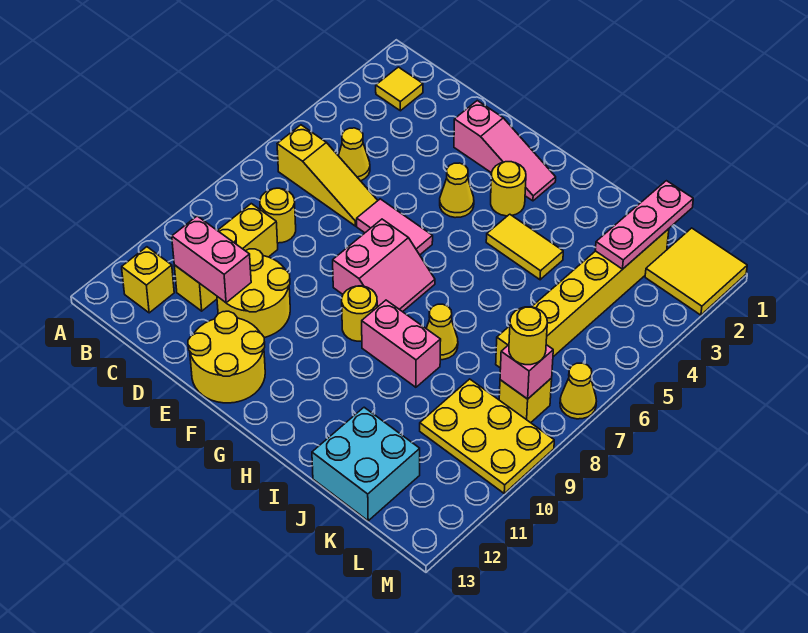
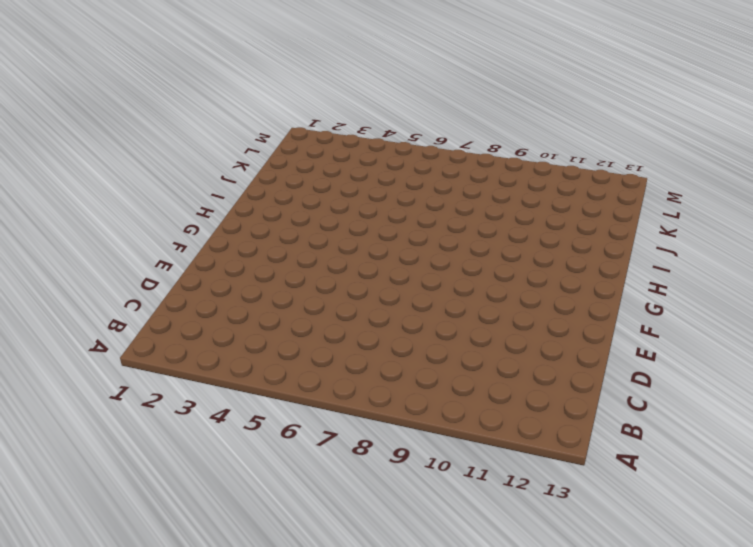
none -> yellow tile B2 level 1
none -> yellow slope B6:D6 level 1 top B
none -> yellow brick B12 level 1

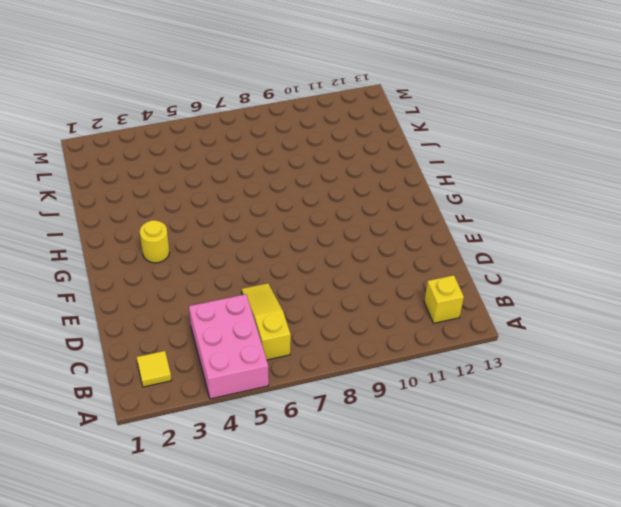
pink brick A4:C5 level 1 -> yellow cone C5 level 1
none -> yellow round brick C8 level 1
none -> yellow brick C9:C11 level 1
none -> yellow round brick D10:E11 level 1

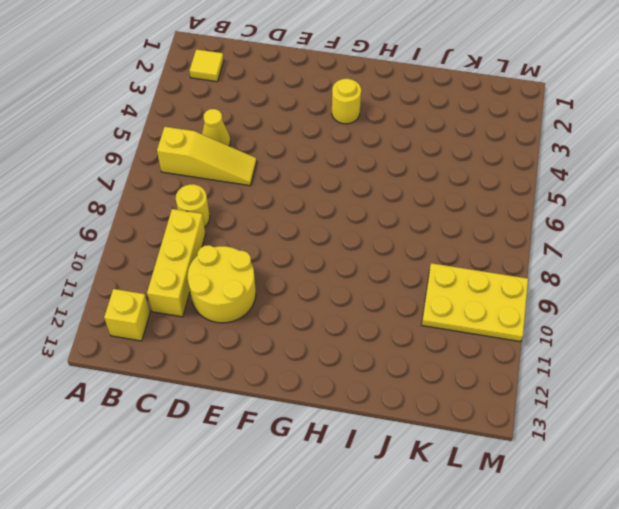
none -> pink slope E2:G2 level 1 top E
none -> pink tile E6:F6 level 1
none -> yellow round brick E12:F13 level 1

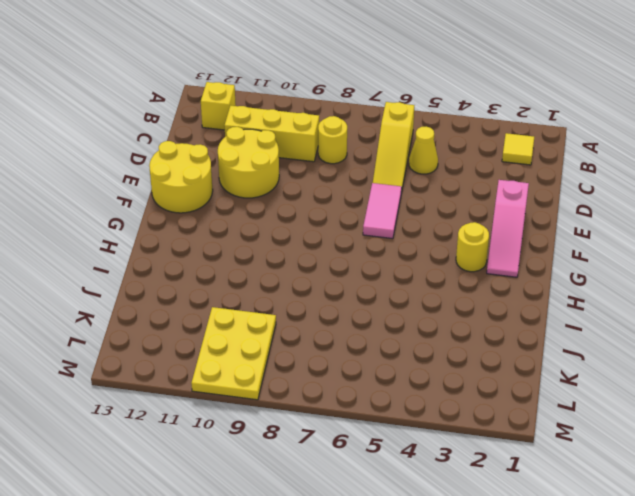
none -> yellow cone F4 level 1
none -> pink slope F7:G8 level 1 top F
none -> yellow round brick G9 level 1

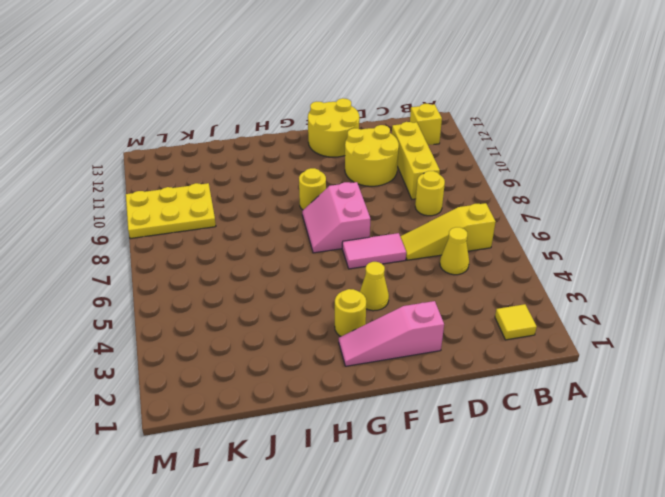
none -> yellow tile H4:I4 level 1
none -> pink brick H9:I9 level 1
none -> yellow cone I8 level 1

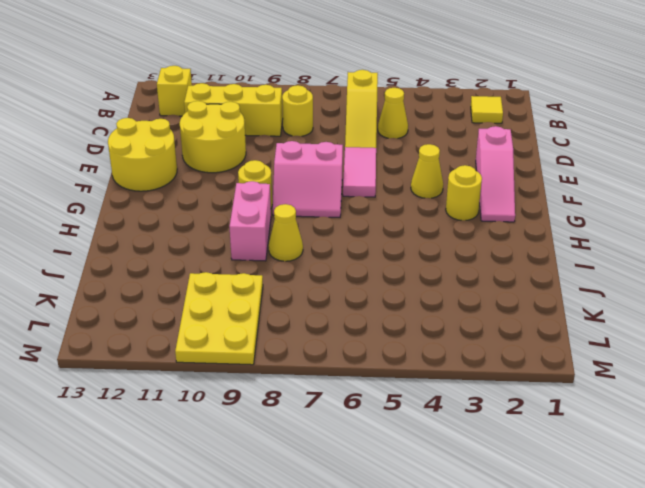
none -> yellow tile H4:I4 level 1
none -> cyan brick J12:K13 level 1
none -> yellow brick K2:K7 level 1

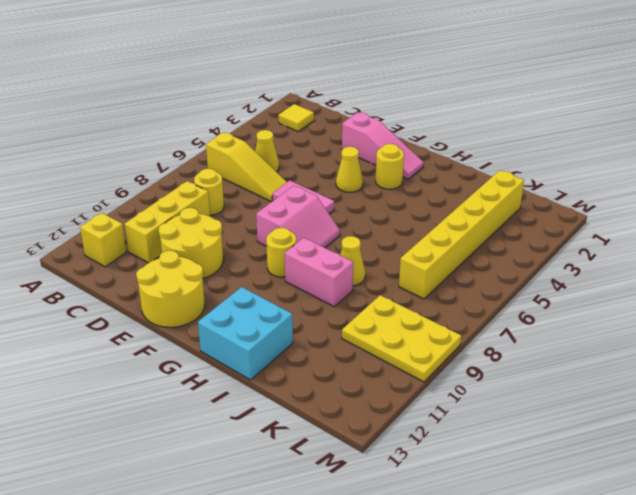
cyan brick H12:I13 level 1 -> cyan brick J12:K13 level 1
none -> yellow tile H4:I4 level 1
none -> yellow tile L1:M2 level 1
none -> yellow brick L8 level 1

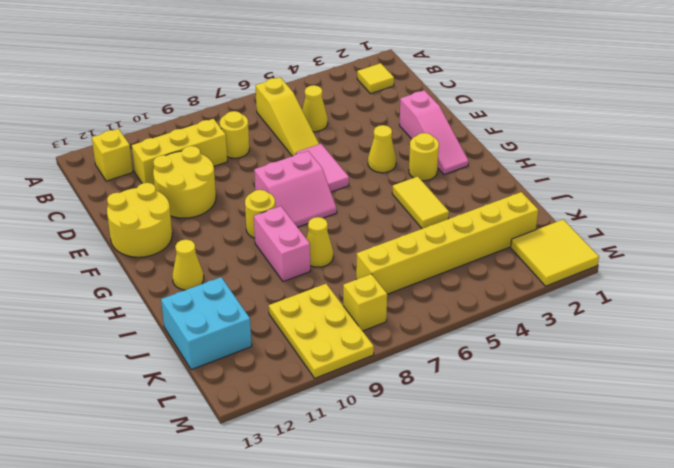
yellow cone H12 level 1 -> yellow cone M7 level 1
none -> pink brick C11:D11 level 2
none -> pink plate K1:K3 level 2
none -> pink brick L8 level 2

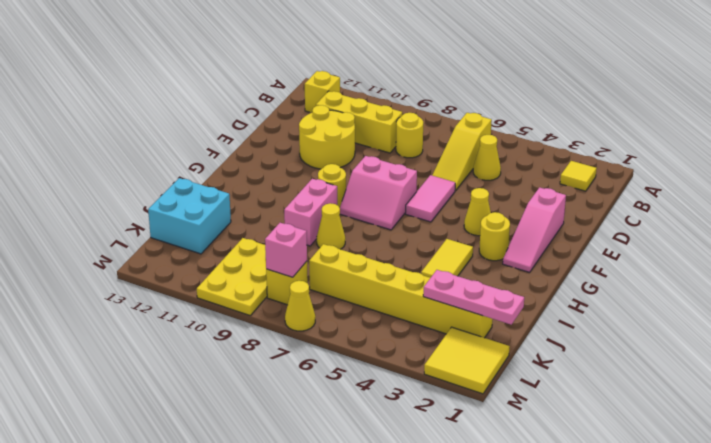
none -> yellow round brick E12:F13 level 1
none -> pink brick C11:D11 level 2
none -> yellow round brick L8 level 3

